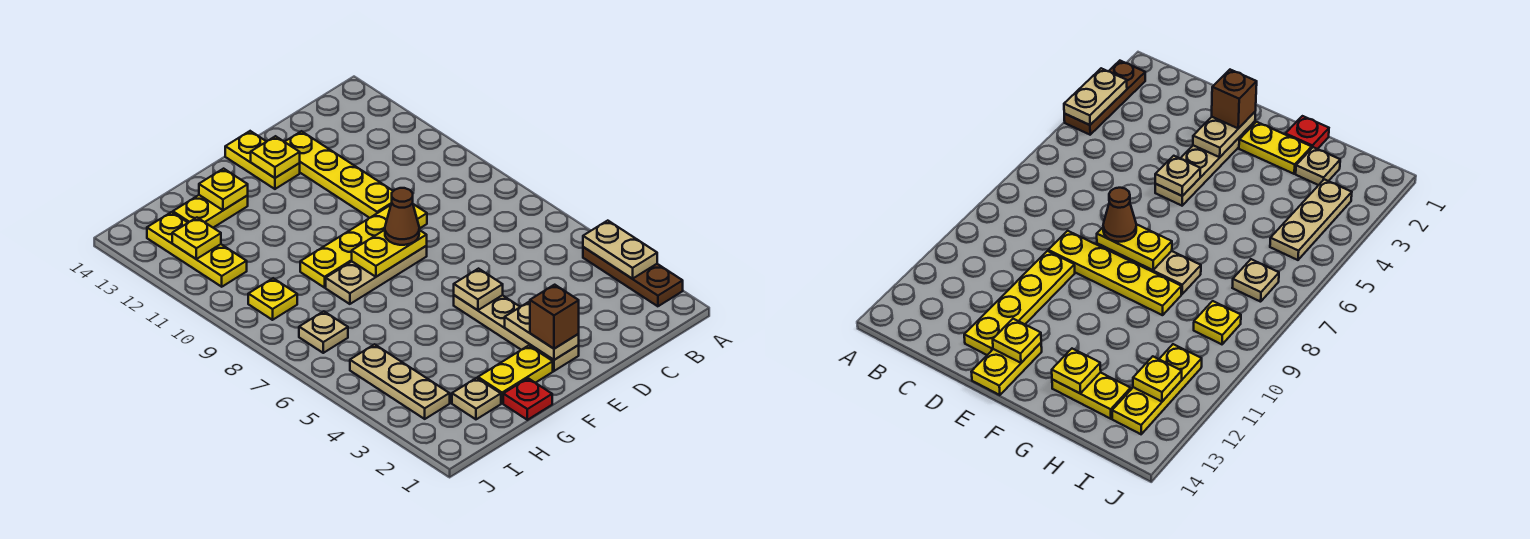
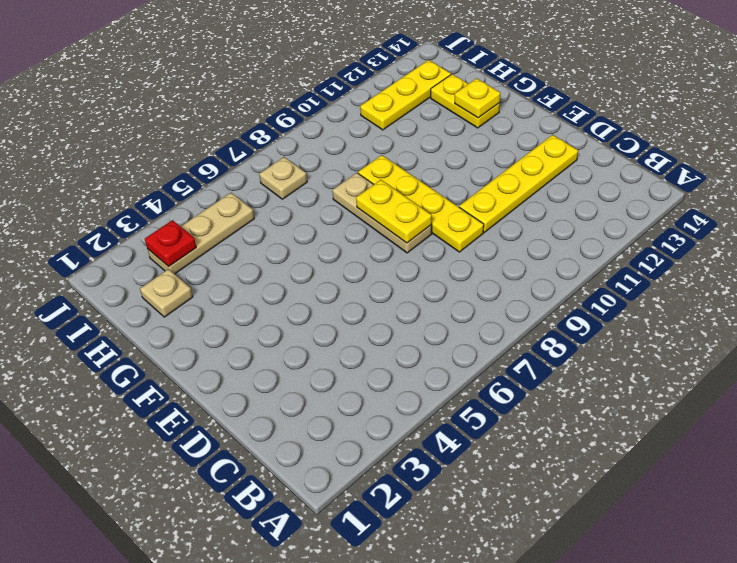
red plate I3 level 2 -> red plate G1 level 1
none -> brown plate A2:A4 level 1
none -> tan plate E2:E5 level 1
none -> yellow plate E13:E14 level 1

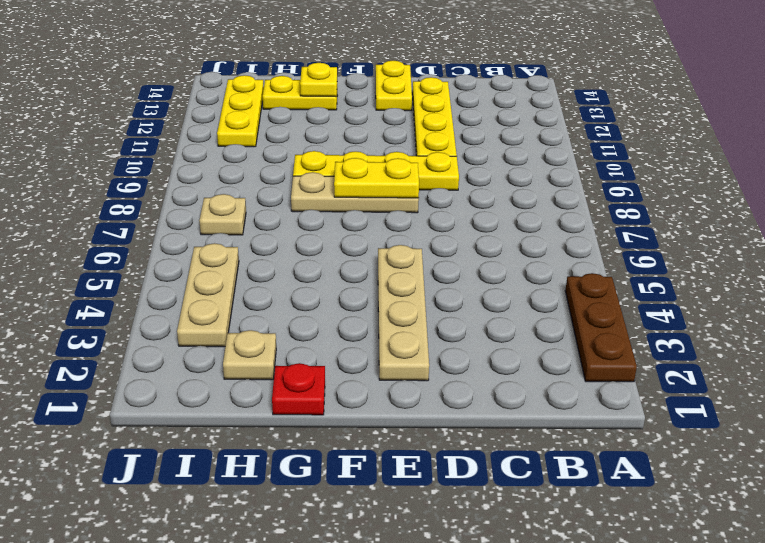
none -> yellow plate F2:G2 level 1
none -> yellow plate I9 level 1
none -> tan plate A3:A4 level 2

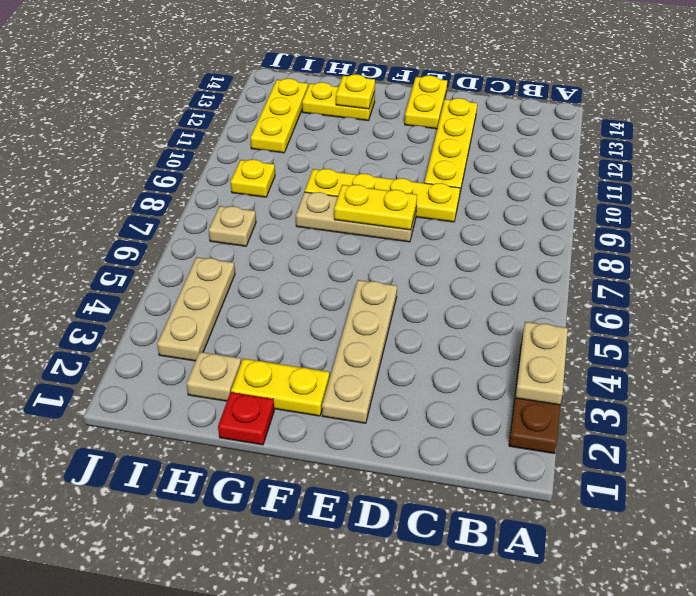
none -> tan plate E2:E3 level 2
none -> tan plate E5 level 2
none -> yellow plate E13 level 2

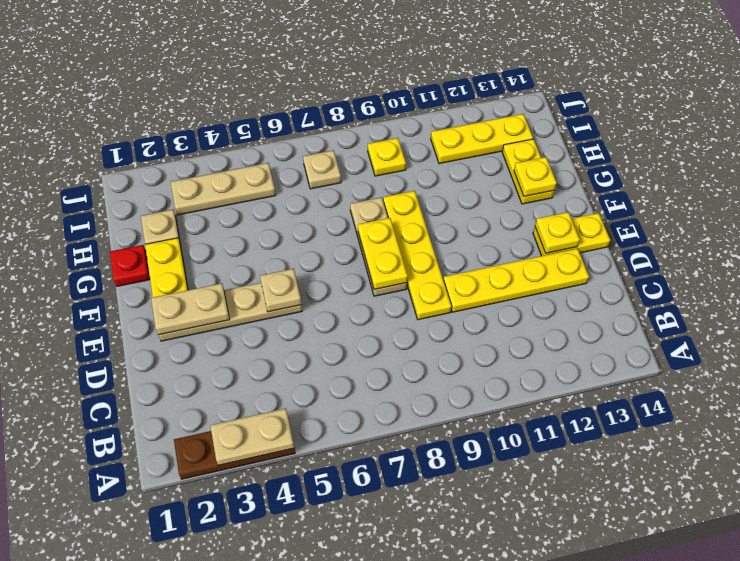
none -> yellow plate I12 level 2
none -> brown brick E2 level 3
none -> brown cone E8 level 3

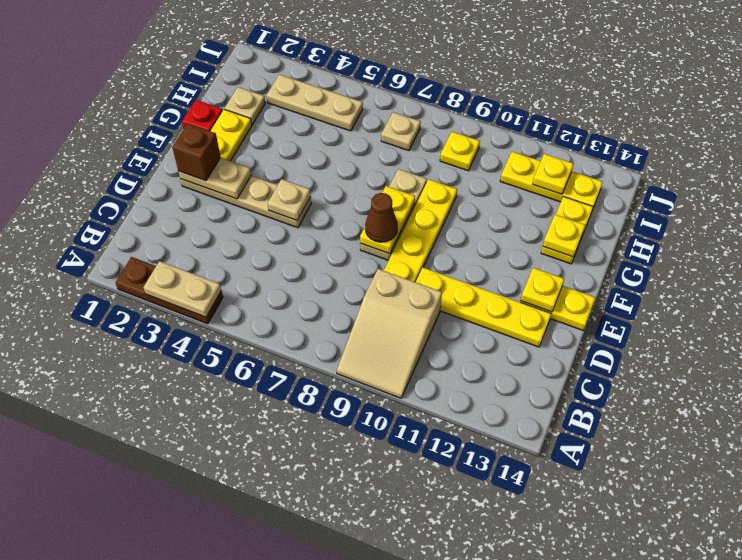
tan slope A9:C10 level 1 top C -> none

